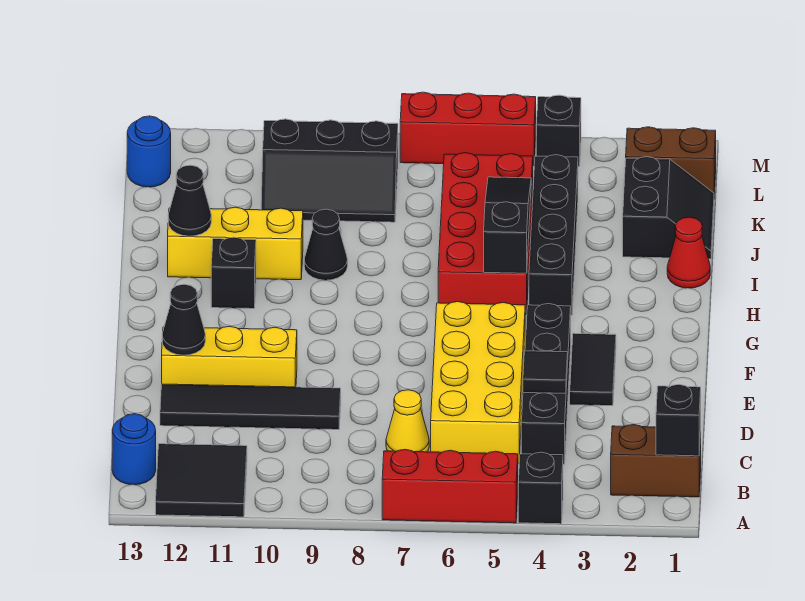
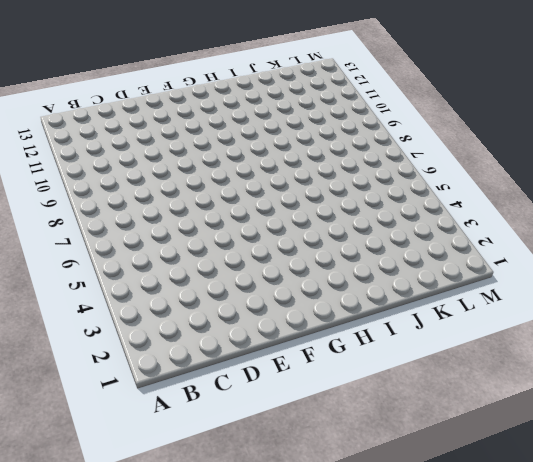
none -> black brick A4 level 1
none -> red brick A5:A7 level 1
none -> black tile A11:B12 level 1

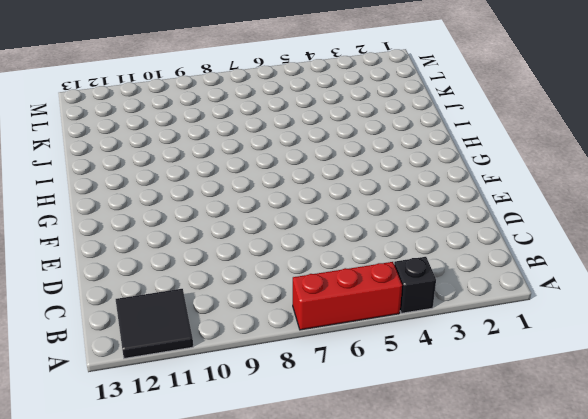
none -> brown brick B1:B2 level 1
none -> blue round brick B13 level 1
none -> black brick C4:F4 level 1

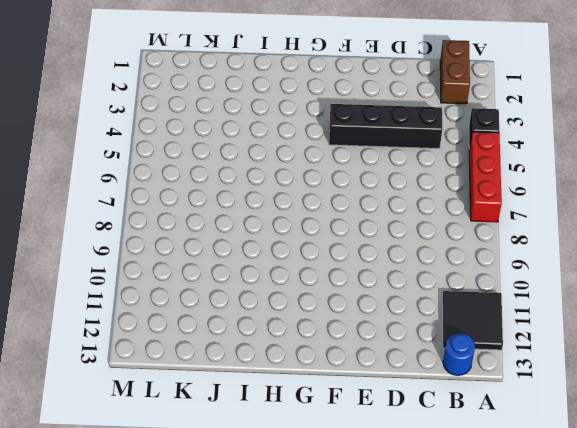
none -> yellow brick C5:F6 level 1
none -> yellow cone C7 level 1
none -> black tile D9:D12 level 1

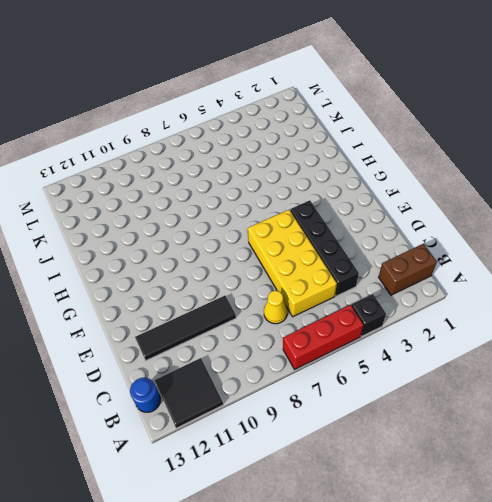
none -> black tile E3:F3 level 1
none -> yellow brick E10:E12 level 1
none -> black brick H4:K4 level 1

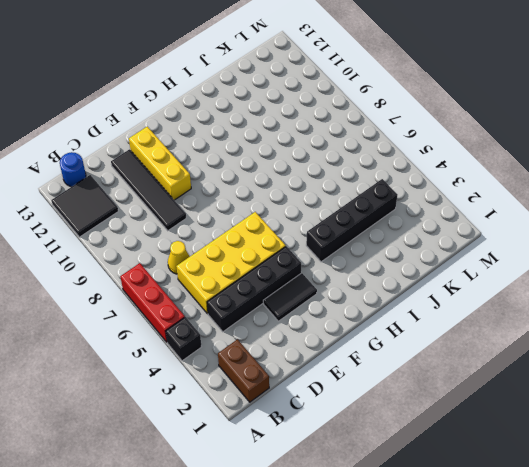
none -> red brick H5:K6 level 1
none -> black brick H11 level 1
none -> red cone I1 level 1

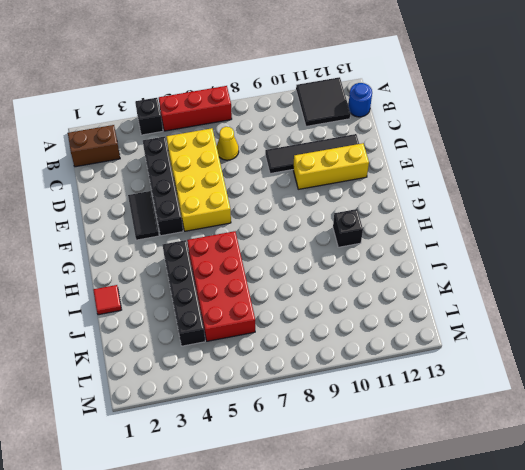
red tile I1 level 1 -> red cone I1 level 1
none -> black cone I9 level 1
none -> yellow brick I10:I12 level 1
none -> black slope J1:K2 level 1 top 2

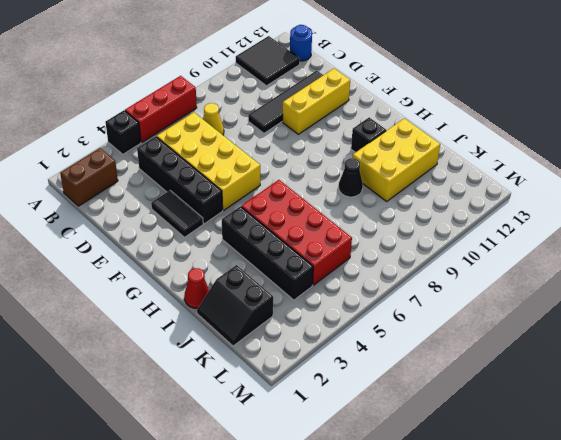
yellow brick I10:J12 level 1 -> yellow brick I10:I12 level 1
none -> black slope K8:L10 level 1 top L
none -> brown brick L1:L2 level 1
none -> blue round brick L13 level 1

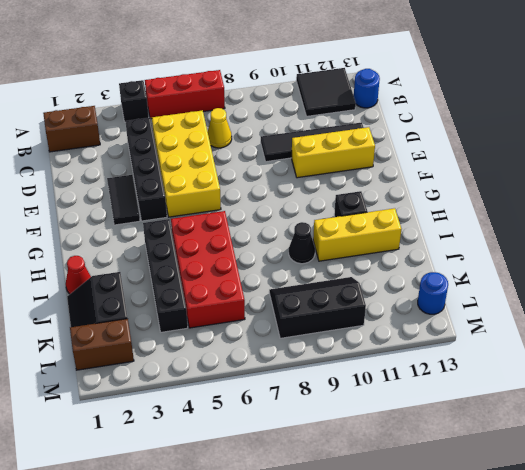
none -> black brick M4 level 1
none -> red brick M5:M7 level 1
none -> black brick B1 level 2

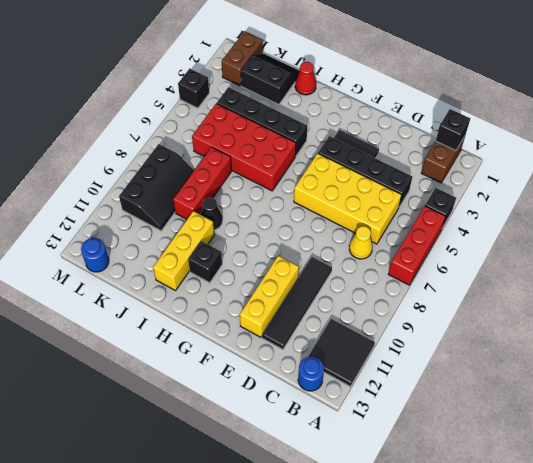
red brick J7:J9 level 1 -> red brick M5:M7 level 1
none -> black tile D4 level 2
none -> black cone E12 level 2
none -> black slope H5:J5 level 2 top H

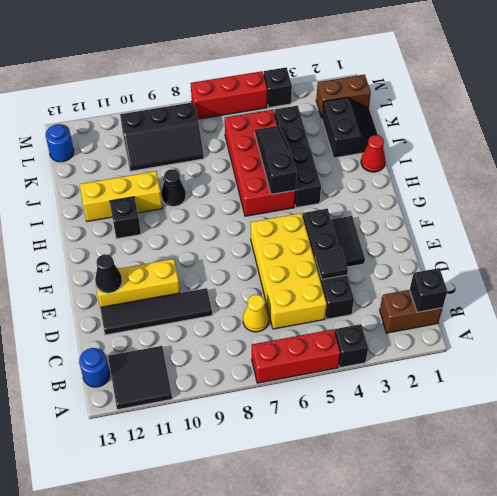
none -> black cone I12 level 2

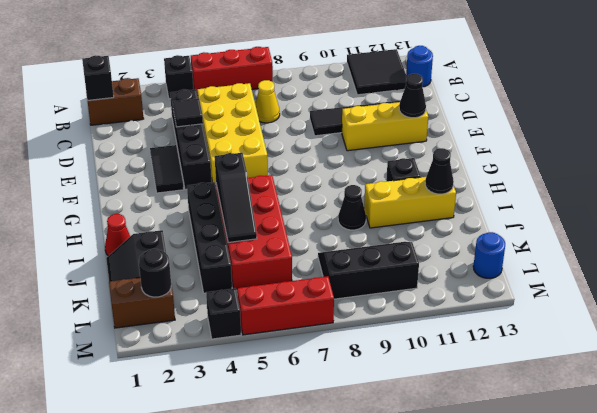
black round brick L2 level 2 -> none

